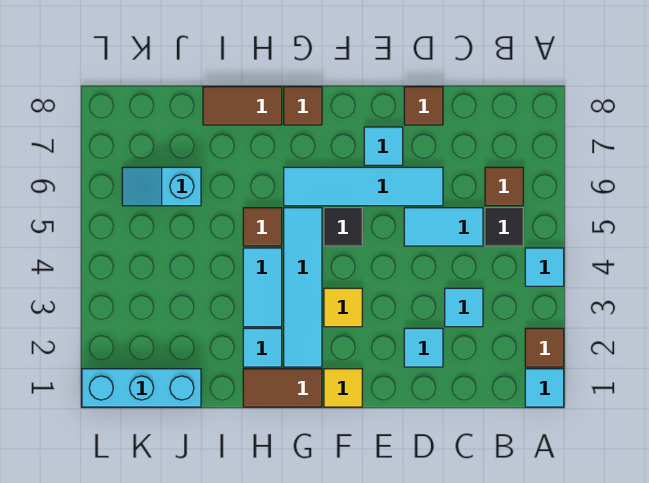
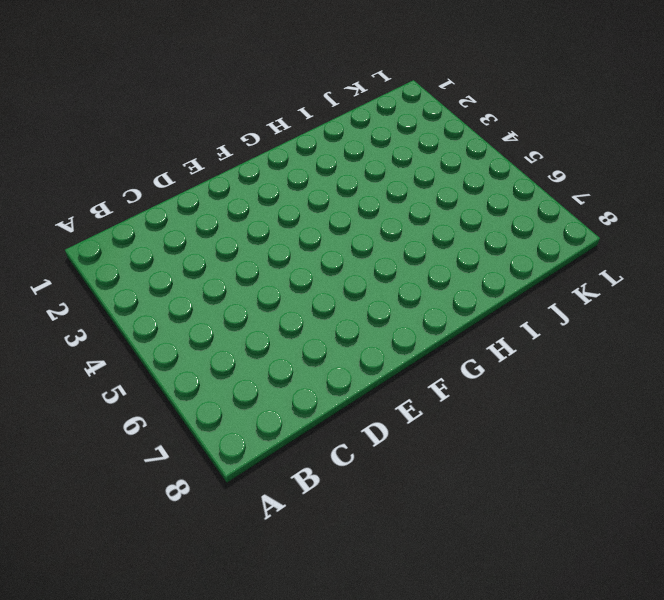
none -> cyan tile A1 level 1
none -> brown tile A2 level 1
none -> cyan tile A4 level 1

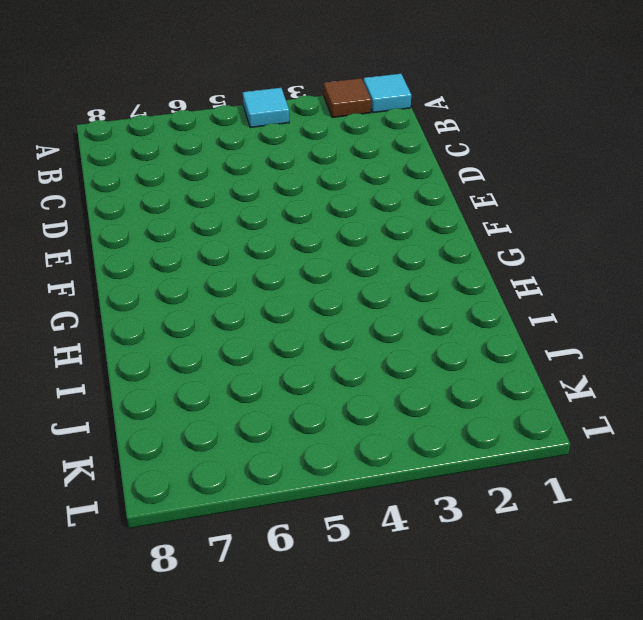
none -> black tile B5 level 1
none -> brown tile B6 level 1
none -> cyan tile C3 level 1

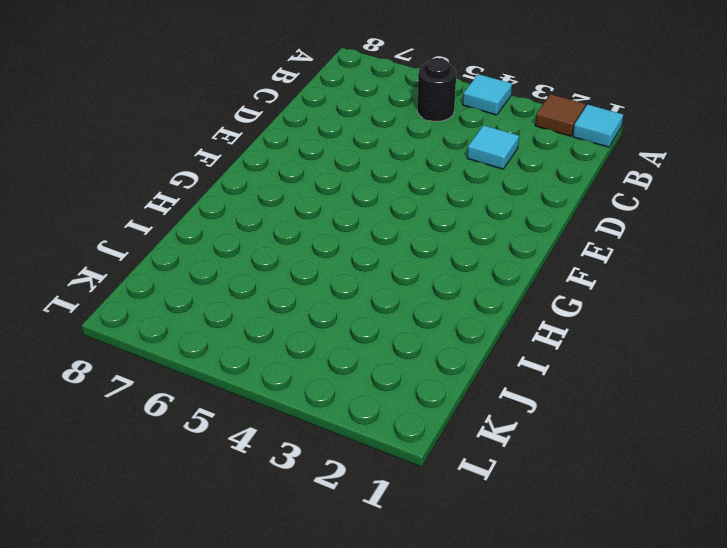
black round brick B5 level 1 -> black tile B5 level 1
none -> brown tile B6 level 1
none -> cyan tile C5:D5 level 1
none -> cyan tile D2 level 1

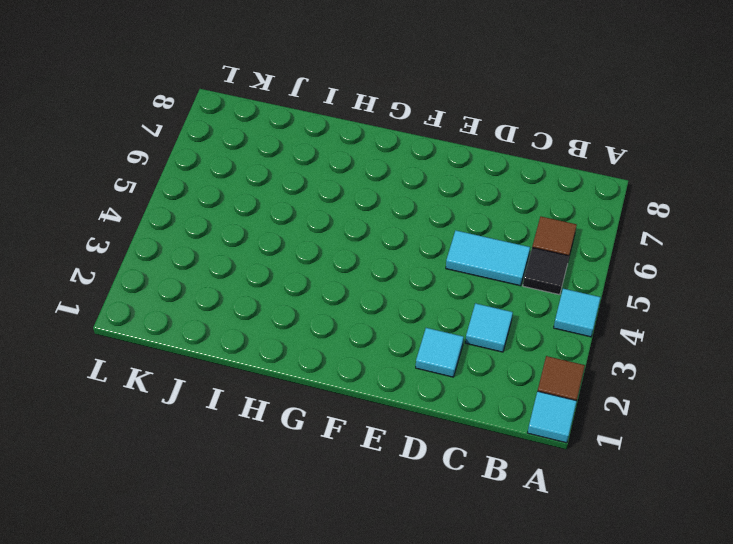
none -> cyan tile D6:G6 level 1
none -> brown tile D8 level 1
none -> cyan tile E7 level 1

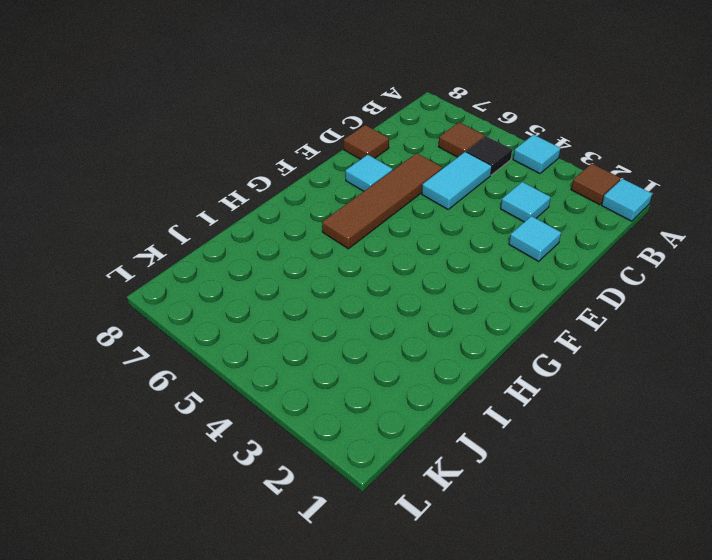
brown tile D6:G6 level 1 -> cyan tile D6:G6 level 1
none -> yellow tile F1 level 1
none -> yellow tile F3 level 1
none -> black tile F5 level 1

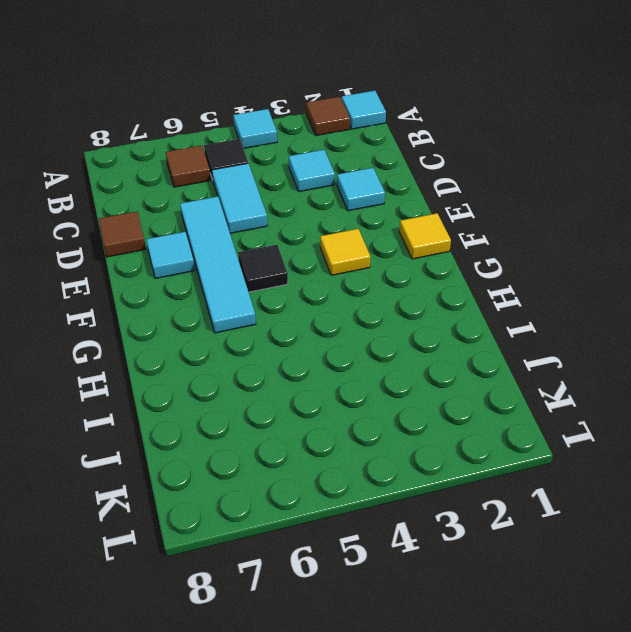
none -> brown tile G1:H1 level 1
none -> cyan tile G2:G5 level 1
none -> brown tile G8 level 1

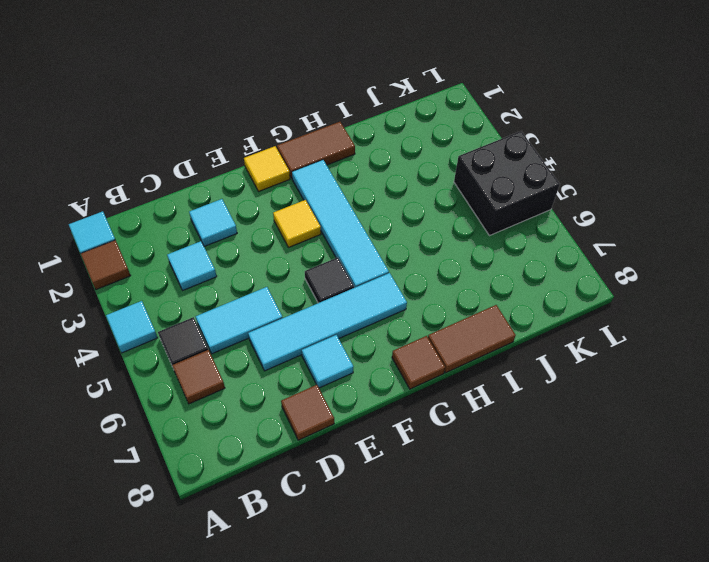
black brick K4:L5 level 1 -> none
none -> cyan tile H2 level 1
none -> cyan tile H3:H4 level 1
none -> brown tile H5 level 1

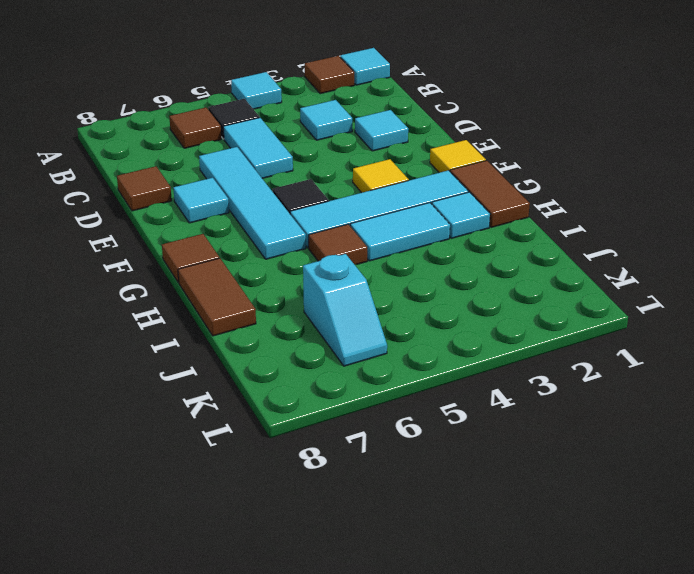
none -> cyan brick J1:L1 level 1

